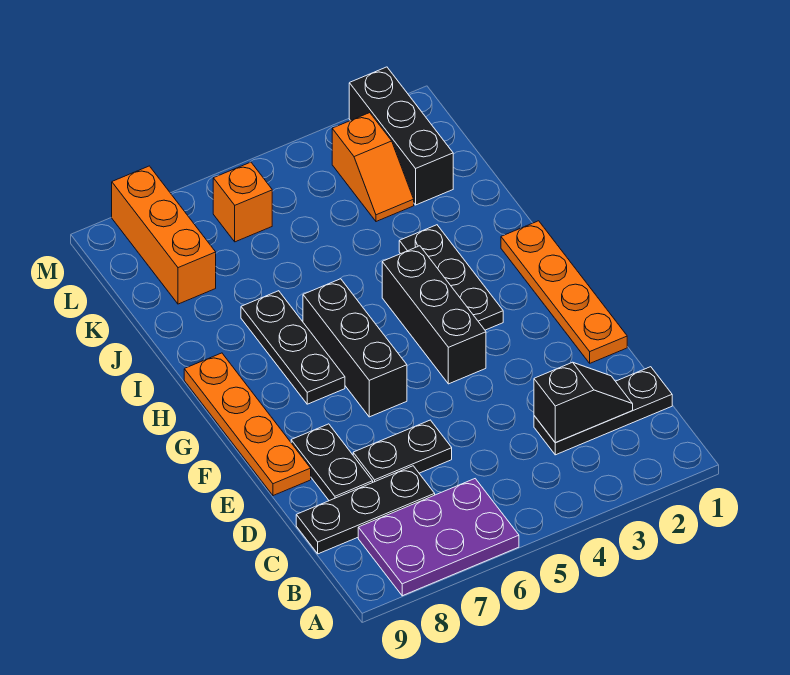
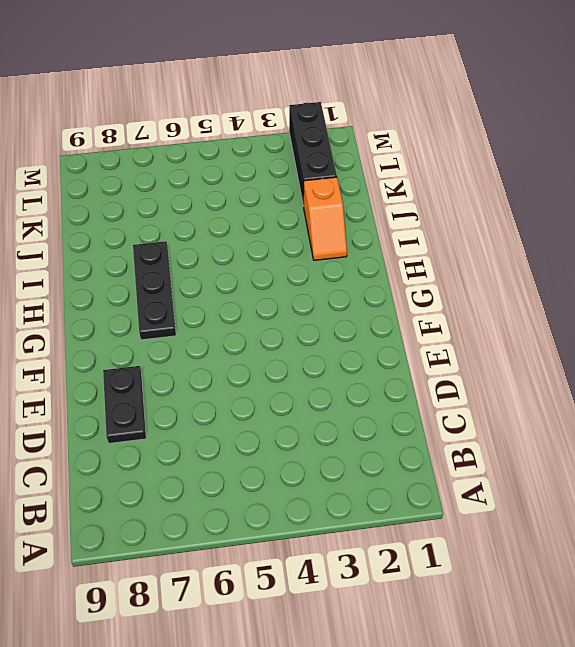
orange slope I2:J2 level 1 top J -> orange slope K3:L3 level 1 top L
none -> purple plate A6:B8 level 1
none -> black plate C1:C3 level 1
none -> black plate C7:C9 level 1

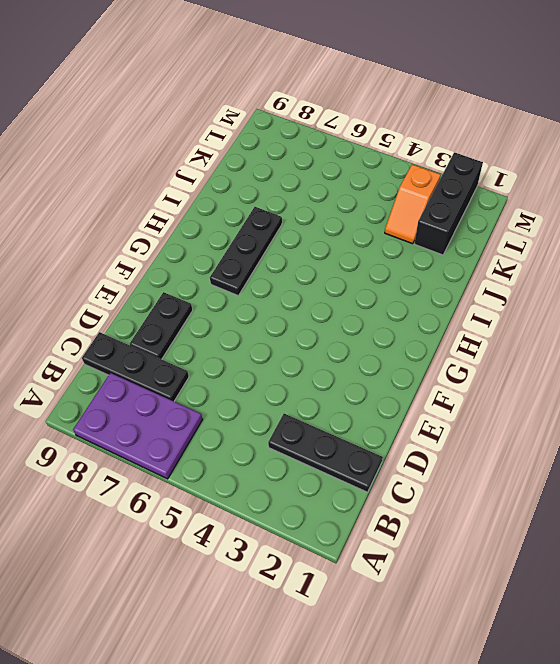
none -> black plate D6:D7 level 1
none -> orange plate E1:H1 level 1
none -> orange plate E9:H9 level 1

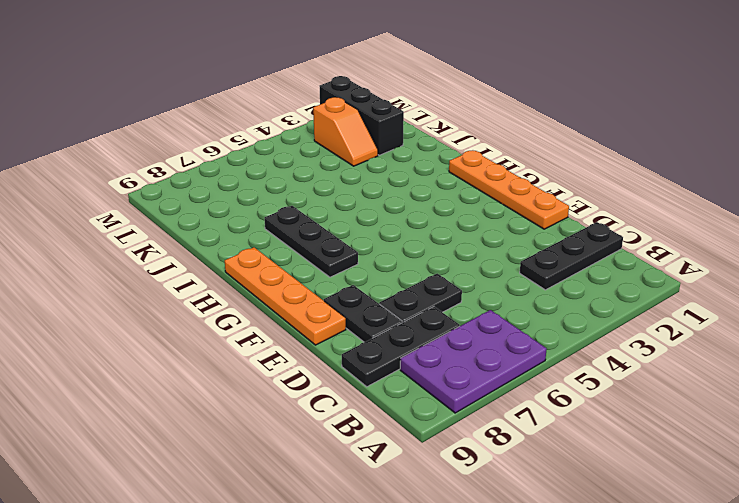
none -> black brick F4:H4 level 1
none -> black brick F6:H6 level 1
none -> black plate G3:I3 level 1

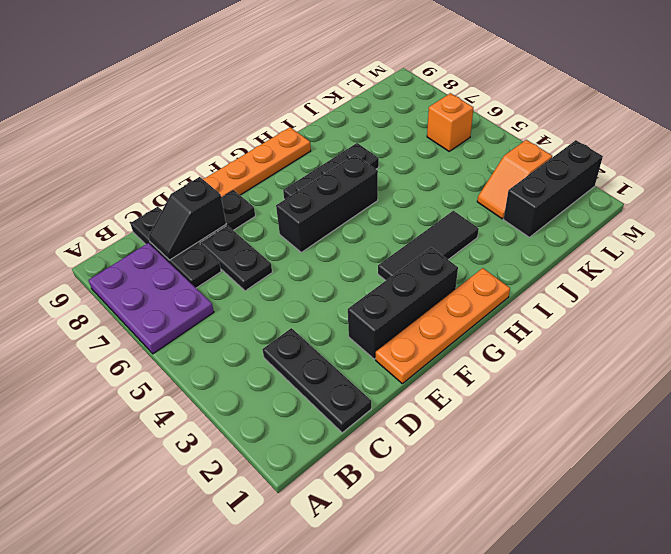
black slope C8:D8 level 2 top D -> black slope C2:C3 level 2 top 3
black brick E2:G2 level 1 -> black brick F4:H4 level 1
black tile G3:I3 level 1 -> black plate G3:I3 level 1
none -> orange brick K8:M8 level 1

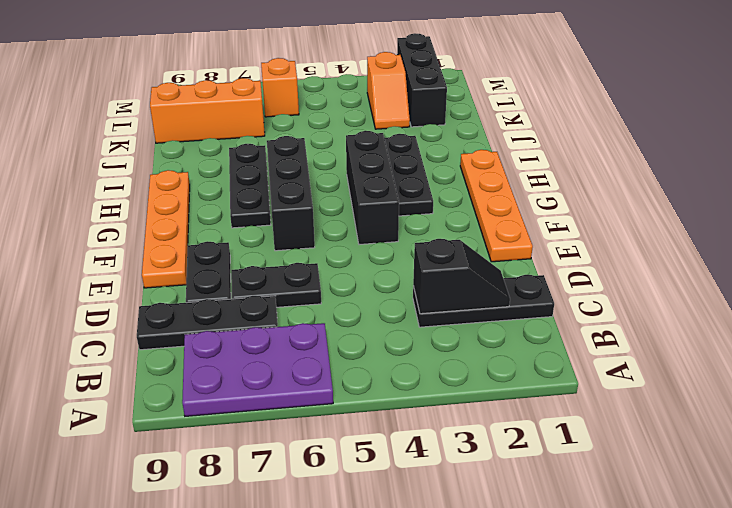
orange brick K7:K9 level 1 -> orange brick K8:M8 level 1

